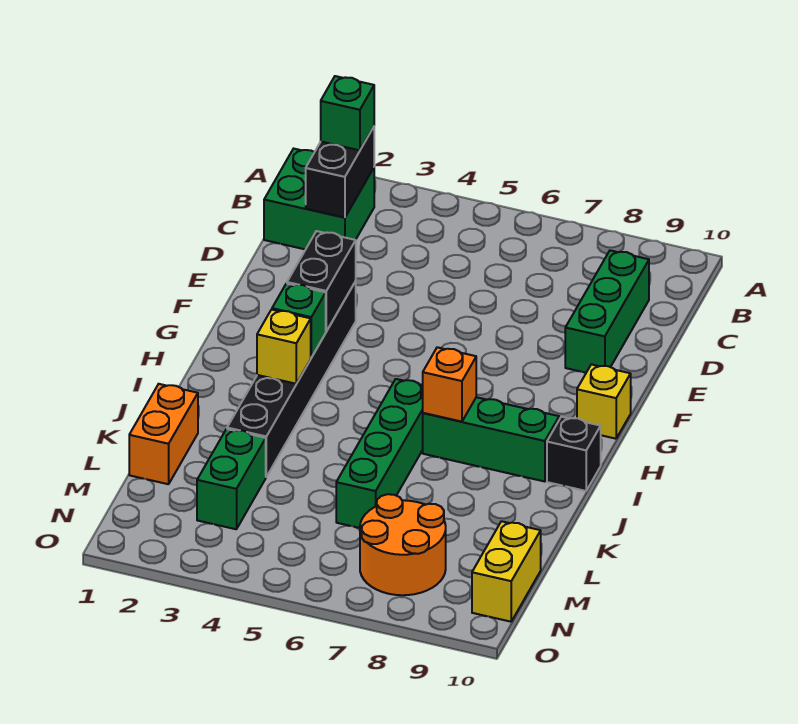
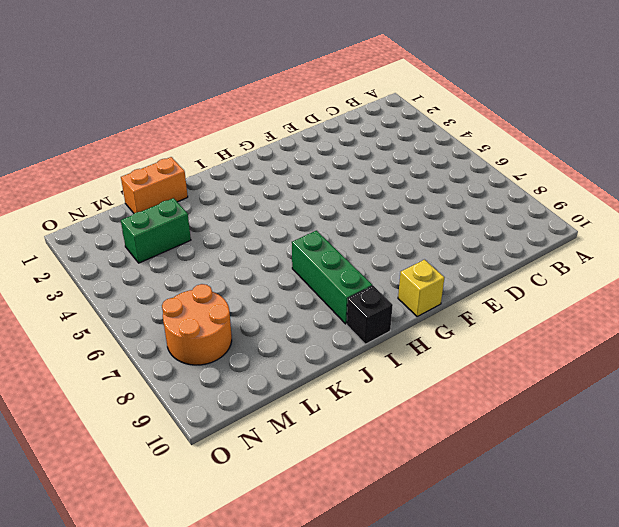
none -> green brick B1:C2 level 1
none -> green brick C9:E9 level 1
none -> black brick F3:K3 level 1

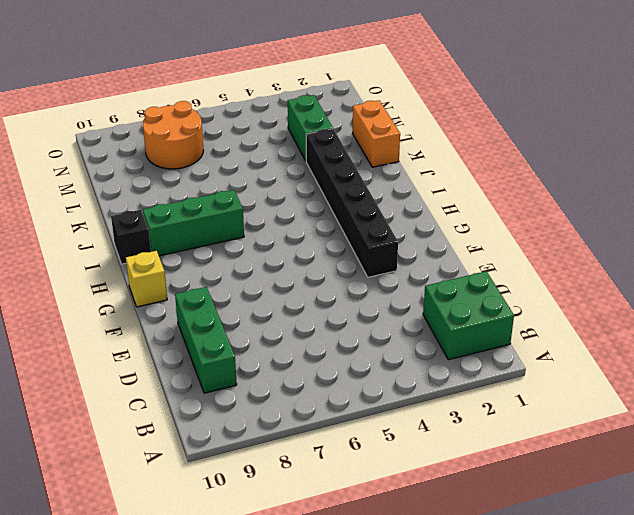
none -> green brick I6:L6 level 1
none -> yellow brick M10:N10 level 1
none -> black brick B2:C2 level 2

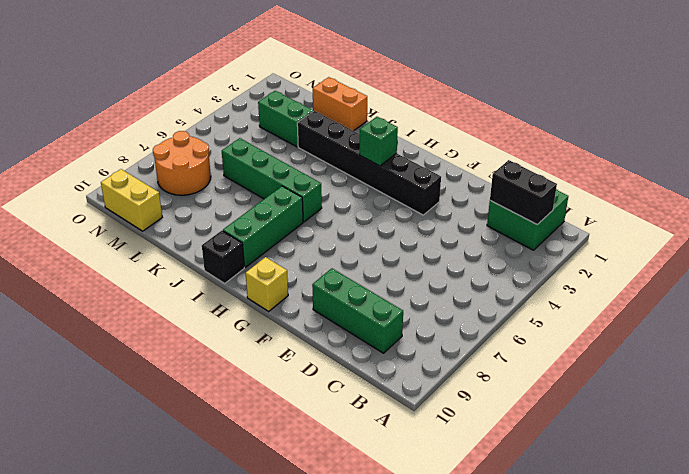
none -> black brick F3:G3 level 2
none -> yellow brick I3 level 2
none -> orange brick I7 level 2

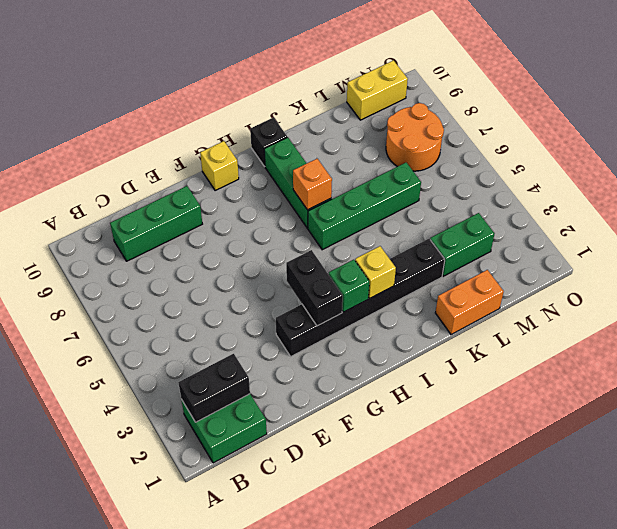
black brick G3:G4 level 2 -> black brick F3:G3 level 2
none -> green brick B2 level 3

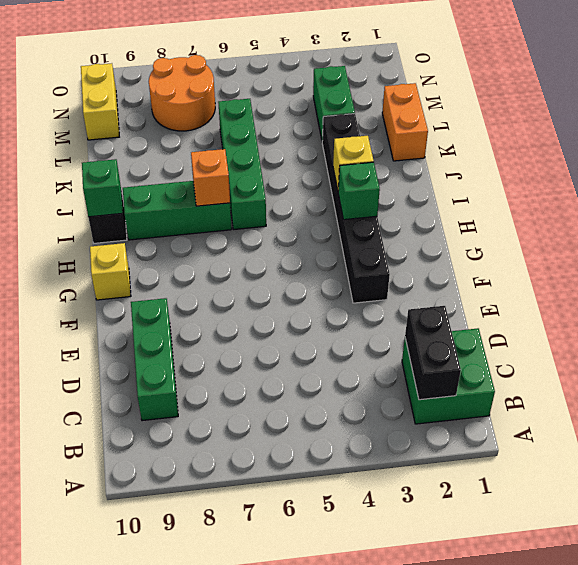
green brick I10 level 2 -> green brick B2 level 3
none -> black brick F3:G3 level 2

